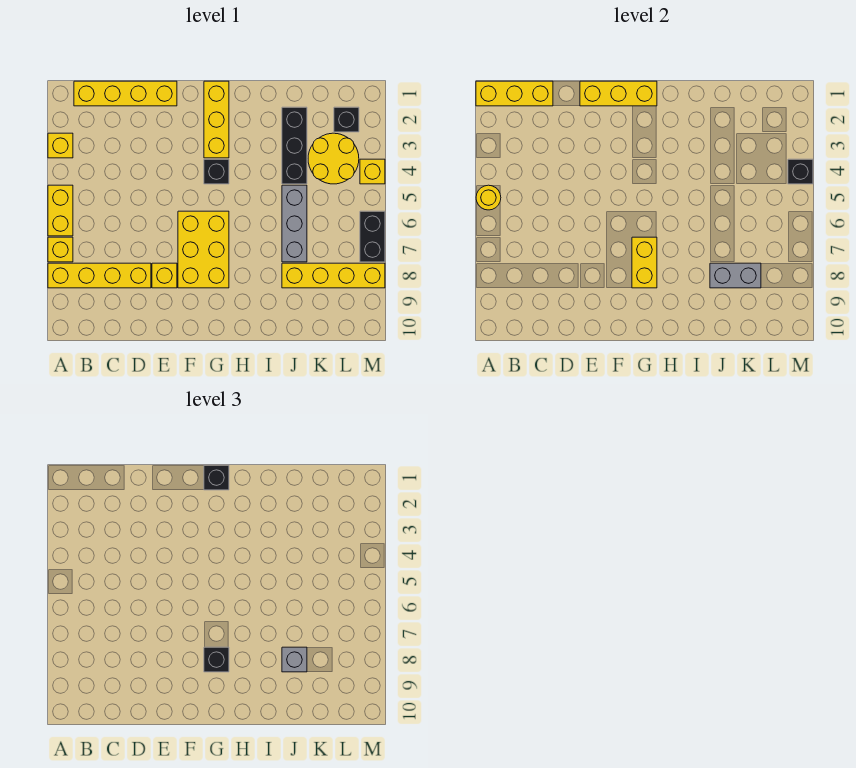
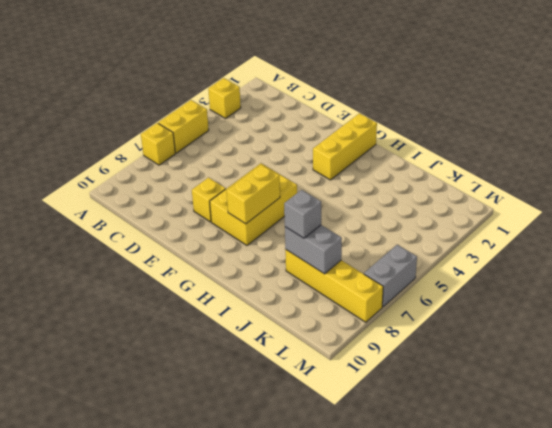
grey brick M6:M7 level 1 -> black brick M6:M7 level 1
none -> yellow brick A8:D8 level 1
none -> yellow brick B1:E1 level 1
none -> black brick G4 level 1

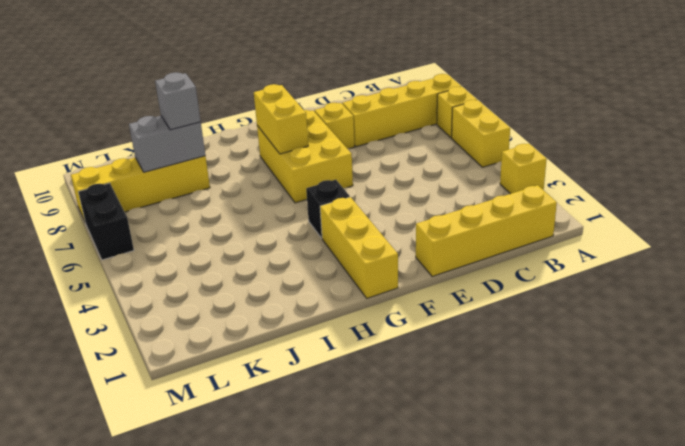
none -> black brick J2:J4 level 1
none -> grey brick J5:J7 level 1
none -> yellow round brick K3:L4 level 1

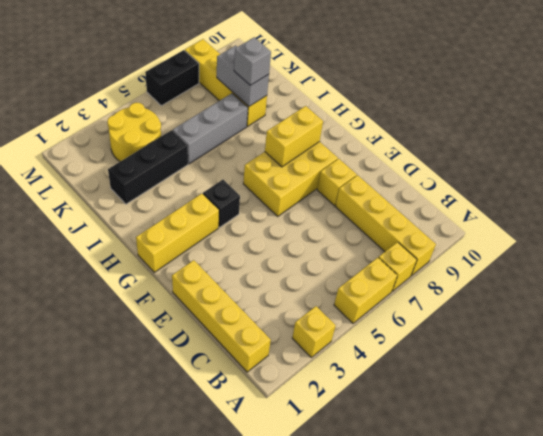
none -> black brick L2 level 1
none -> yellow brick M4 level 1
none -> yellow brick A1:C1 level 2

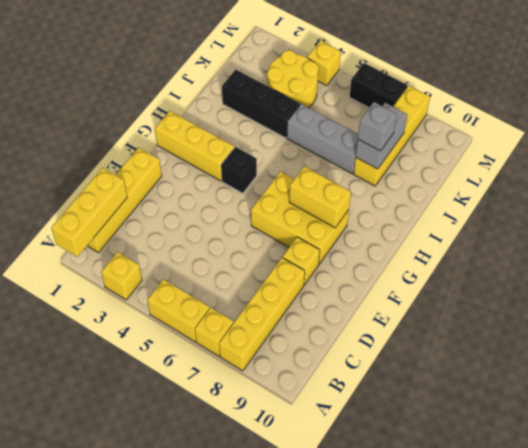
none -> black brick L2 level 1
none -> yellow round brick A5 level 2
none -> yellow brick E1:G1 level 2

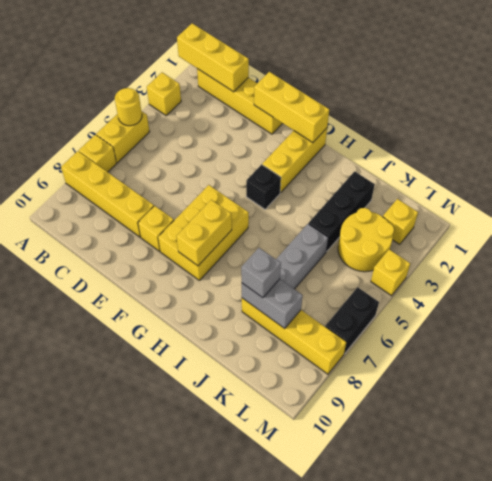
yellow brick L2 level 1 -> black brick L2 level 1
none -> black brick M4 level 2
none -> black brick G1 level 3
none -> black brick G8 level 3

